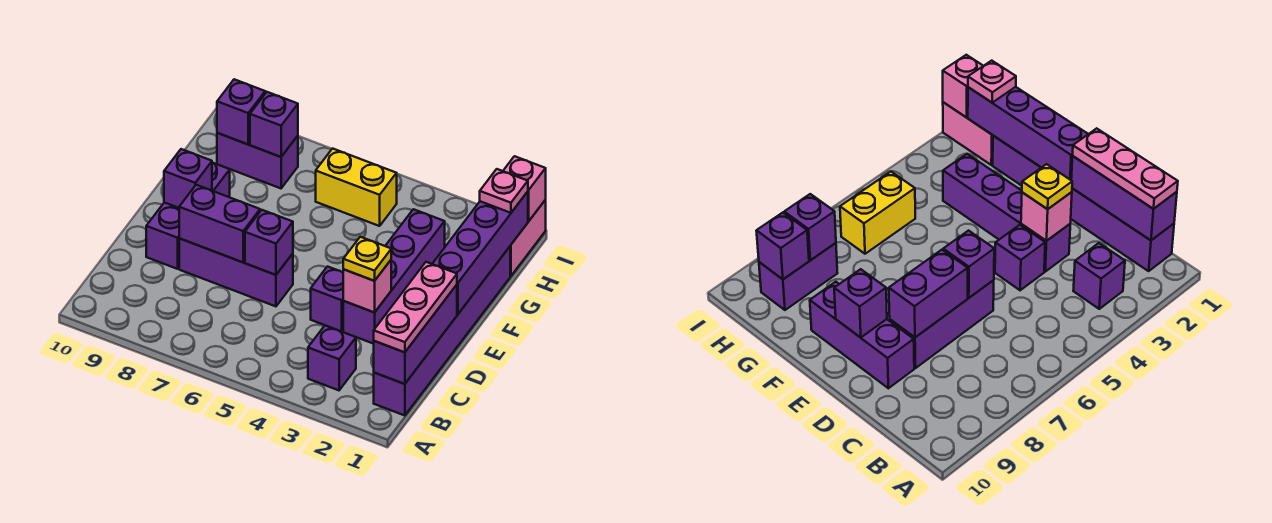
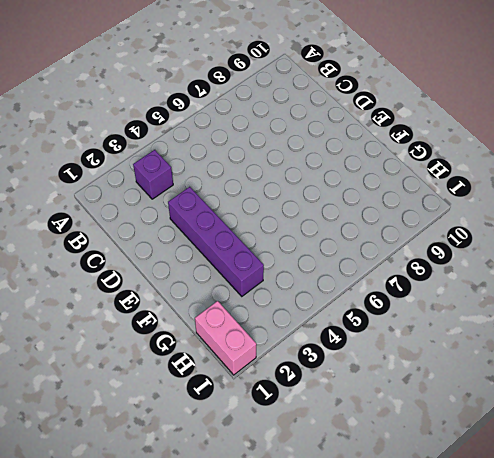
none -> purple brick B1:G1 level 1
none -> purple brick D4 level 1
none -> purple brick D6:D8 level 1

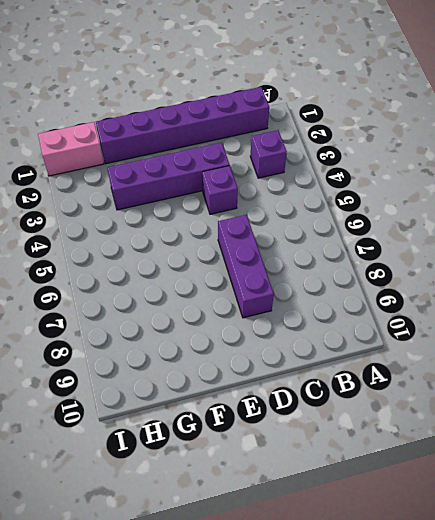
none -> purple brick D9:F9 level 1
none -> yellow brick H5:H6 level 1
none -> purple brick H8:H9 level 1

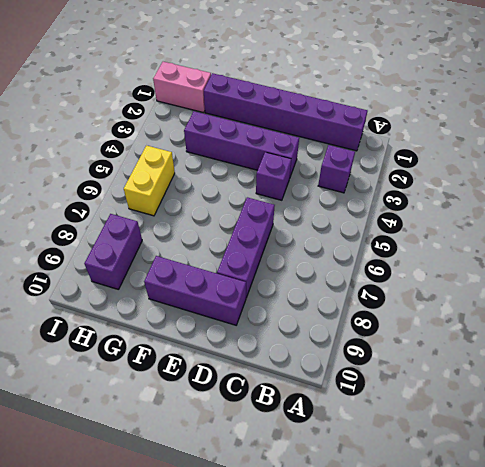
none -> purple brick B1:D1 level 2
none -> pink brick D3 level 2
none -> purple brick D6 level 2

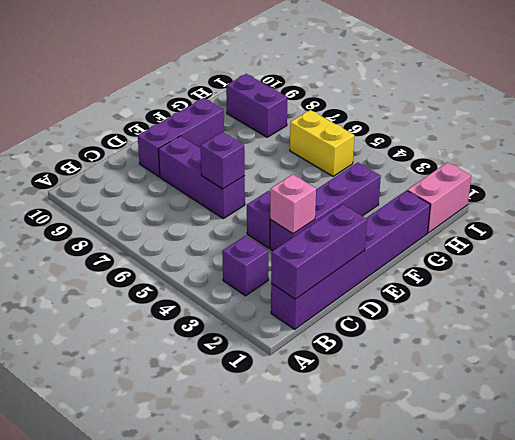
none -> purple brick D7:D8 level 2
none -> purple brick E1:H1 level 2
none -> purple brick E9 level 2

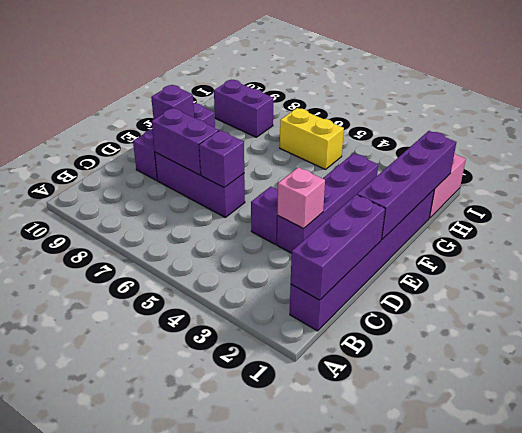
none -> purple brick B3 level 1
none -> purple brick H8 level 2
none -> purple brick H9 level 2

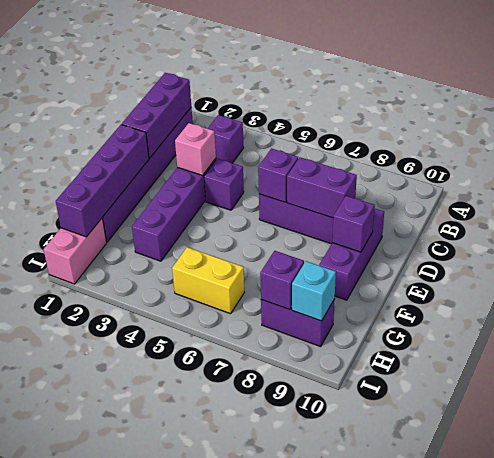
cyan brick H9 level 2 -> purple brick H9 level 2
none -> pink brick I1 level 2
none -> pink plate B1:D1 level 3
none -> yellow plate D3 level 3

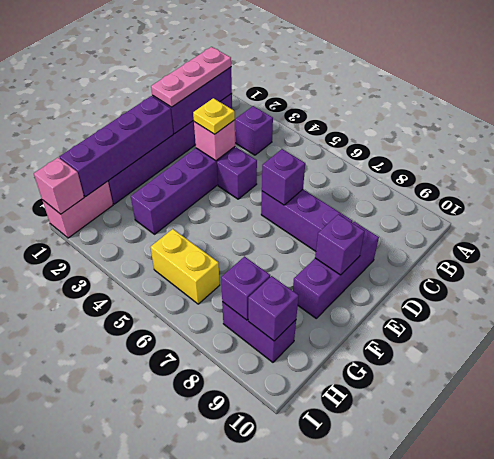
none -> purple brick D7:D8 level 2
none -> pink plate H1 level 3

